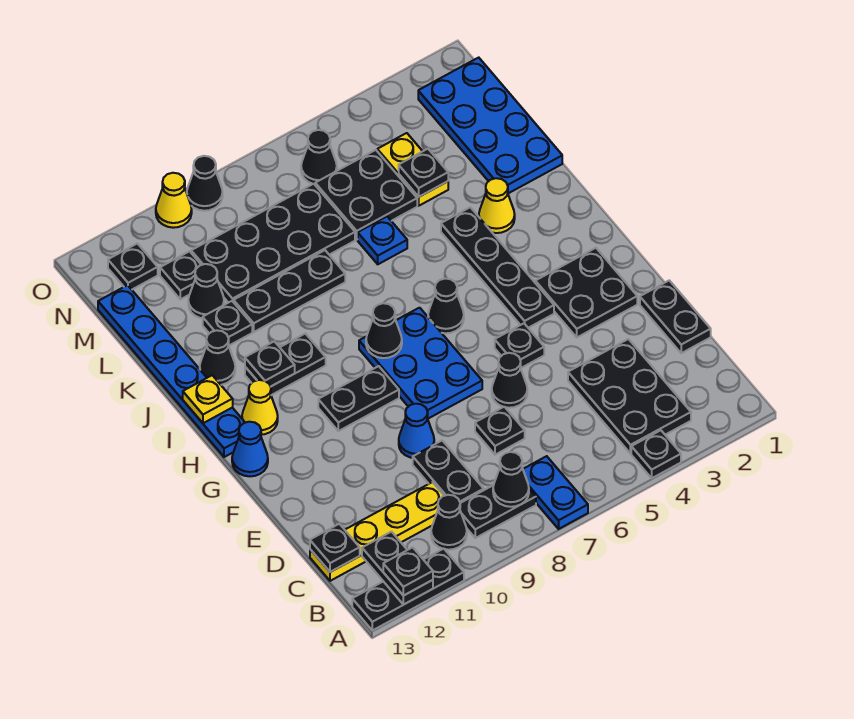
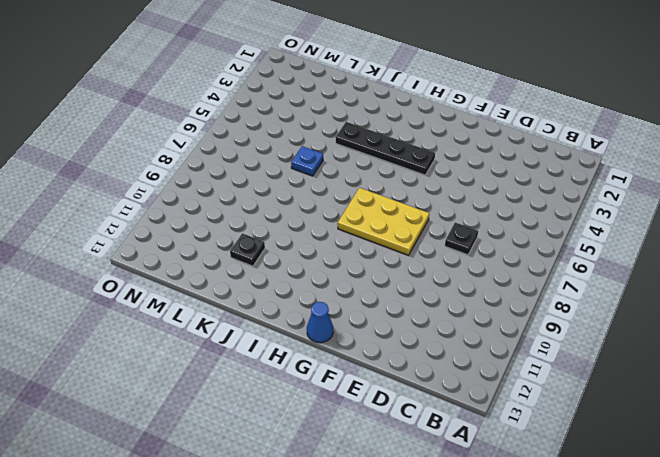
yellow plate F7:H8 level 1 -> blue plate F7:H8 level 1
none -> black plate A4 level 1
none -> blue plate A7:B7 level 1
none -> black plate A11:A13 level 1
none -> black plate B3:D4 level 1

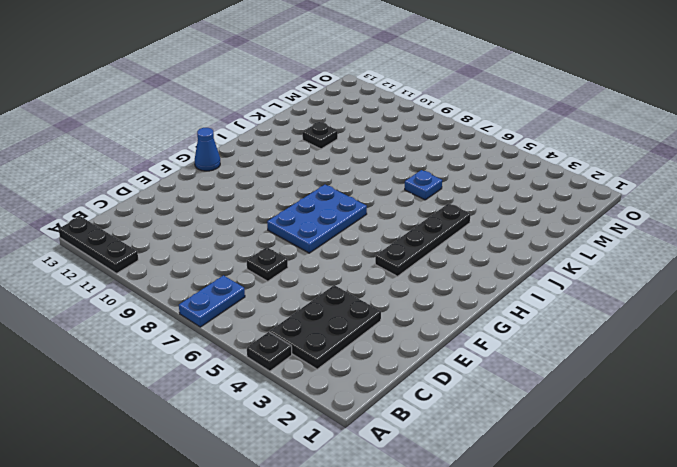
none -> black plate B8:B9 level 1
none -> black cone B10 level 1
none -> black plate C9:D9 level 1
none -> yellow plate C10:C13 level 1

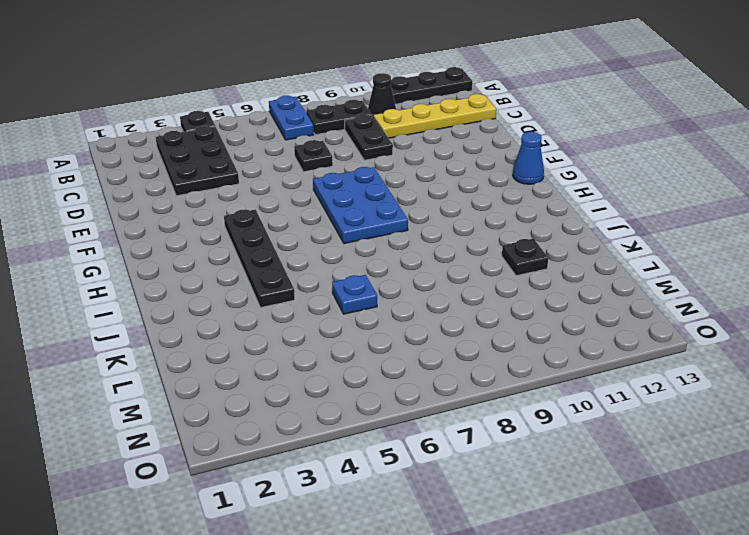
none -> black plate D1:E1 level 1
none -> black cone E6 level 1
none -> blue cone E9 level 1
none -> black plate F2:G3 level 1

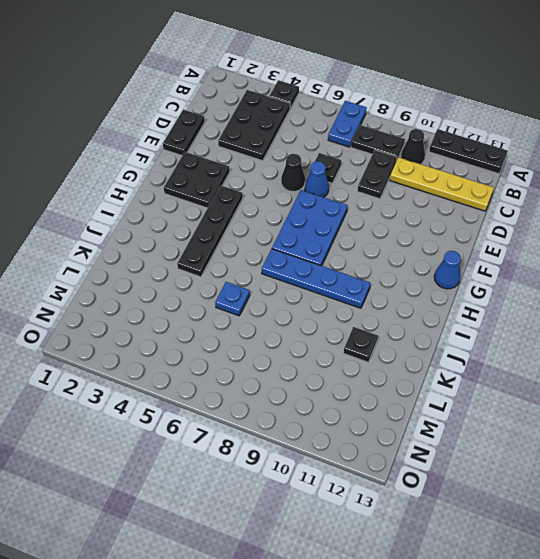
blue cone E7 level 1 -> blue cone E9 level 1
blue plate I7:I10 level 1 -> black plate I10:I11 level 1
none -> black plate F5 level 1
none -> black plate G9:G10 level 1
none -> black cone H6 level 1
none -> yellow cone H12 level 1

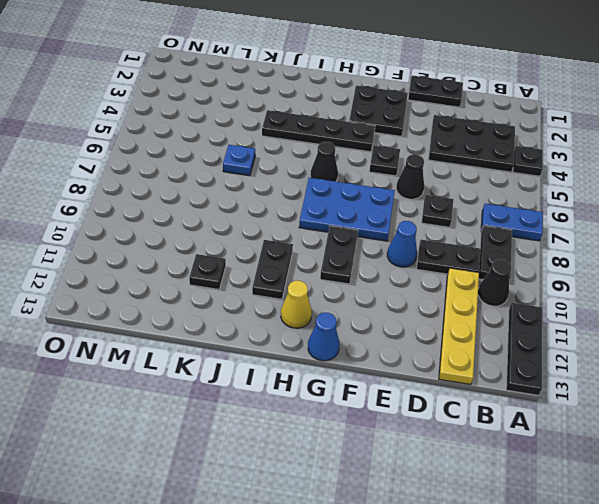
none -> blue plate H13:M13 level 1
none -> yellow cone J3 level 1
none -> black cone J12 level 1
none -> blue plate K1:N2 level 1

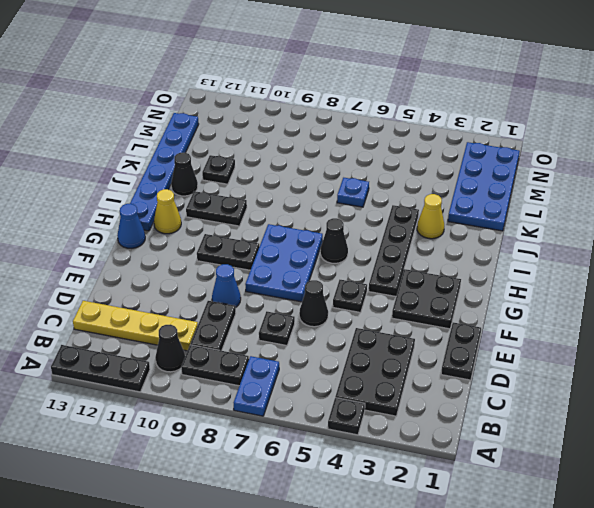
none -> black plate K8:K10 level 1
none -> yellow plate L4:M4 level 1
none -> black plate L5:M6 level 1
none -> black plate L7:M10 level 1

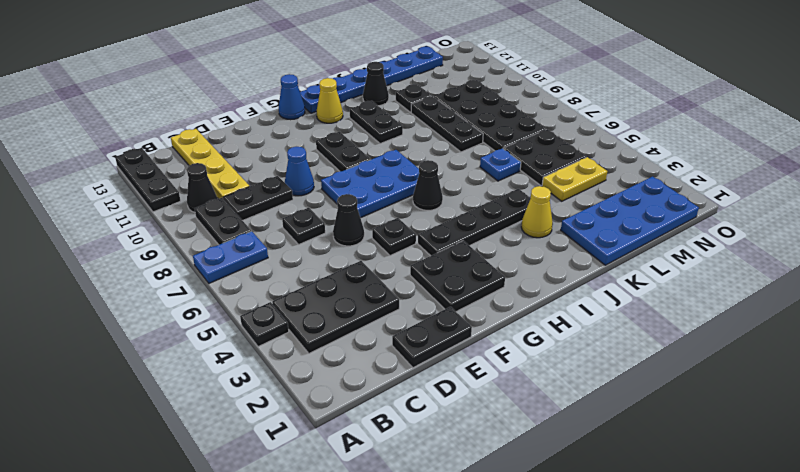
none -> black cone L11 level 1
none -> black plate M11 level 1
none -> black cone N6 level 1
none -> black plate N12 level 1

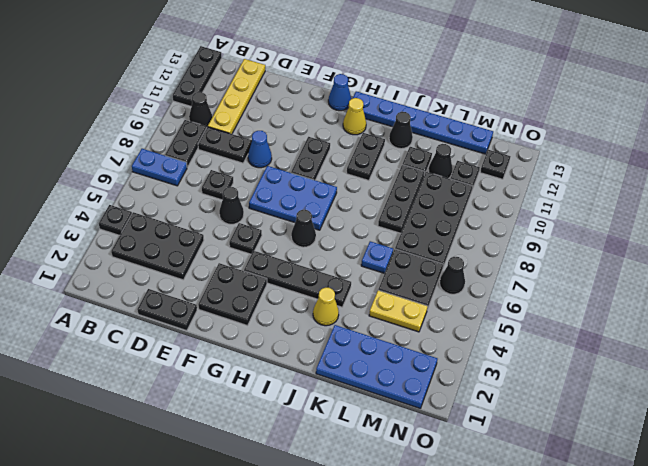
none -> black cone O9 level 1
none -> yellow cone O10 level 1
none -> black plate A12:B12 level 2
none -> black cone B8 level 2

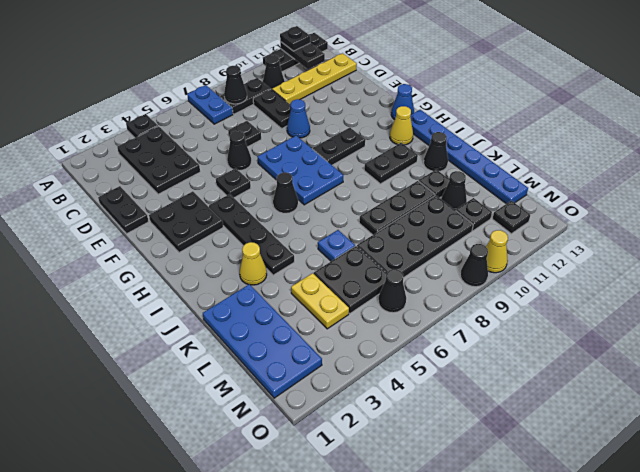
none -> black plate C13 level 2
none -> black cone H8 level 2
none -> black plate I11 level 2
none -> yellow plate I13 level 2

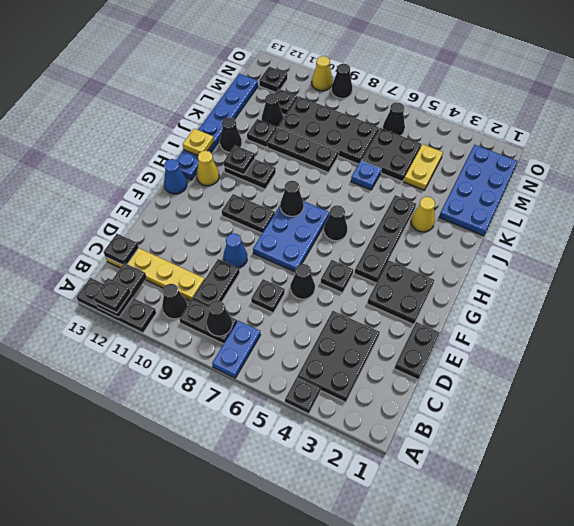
none -> black plate L4 level 2

